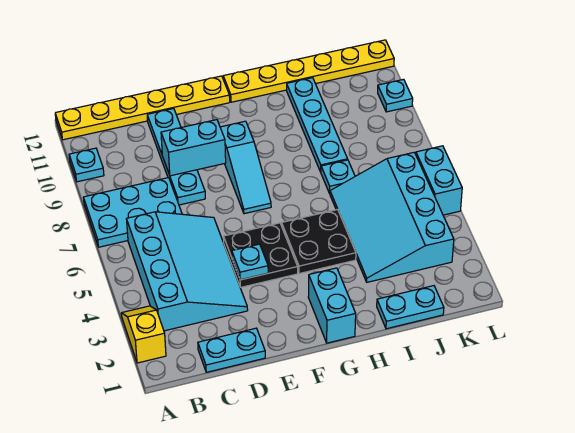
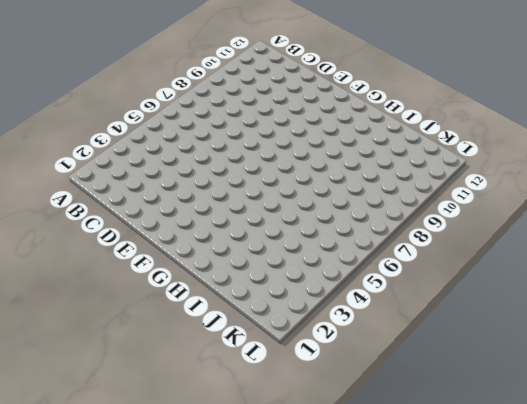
none -> yellow slope A2:A3 level 1 top 2
none -> cyan plate A7:C8 level 1
none -> cyan plate A10 level 1

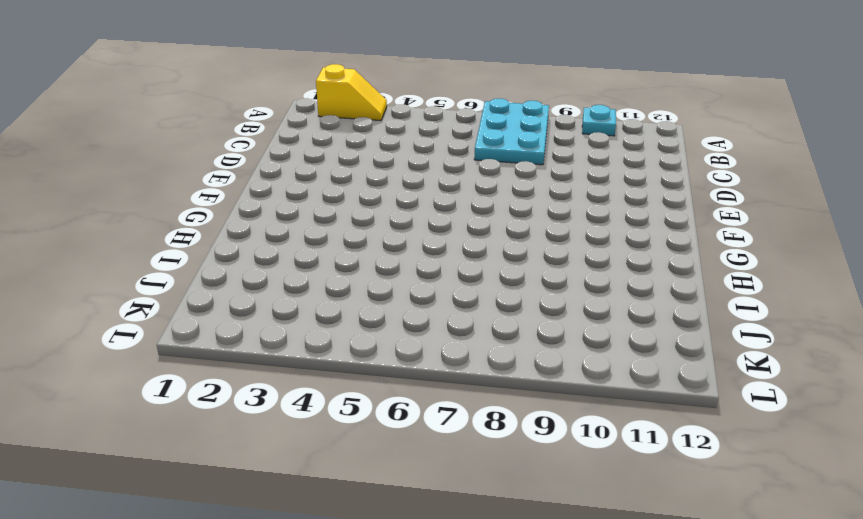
none -> yellow plate A12:F12 level 1
none -> cyan slope B3:D6 level 1 top B
none -> cyan plate C1:D1 level 1

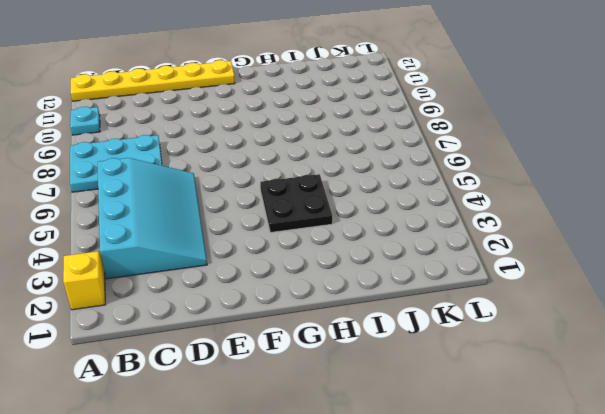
none -> cyan plate C1:D1 level 1
none -> cyan plate D8:D11 level 1
none -> black plate E4:F5 level 1

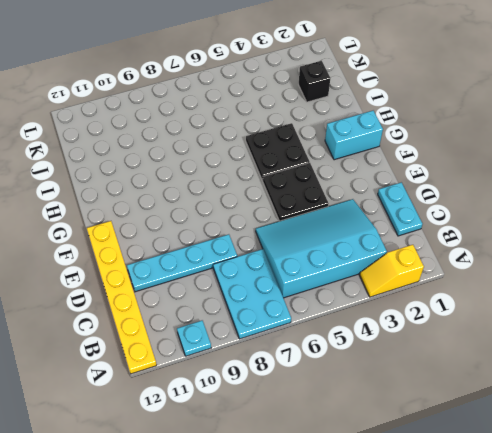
black brick J2 level 1 -> none
none -> cyan slope F7:F9 level 1 top 9
none -> yellow plate G12:L12 level 1
none -> cyan plate I1:J1 level 1

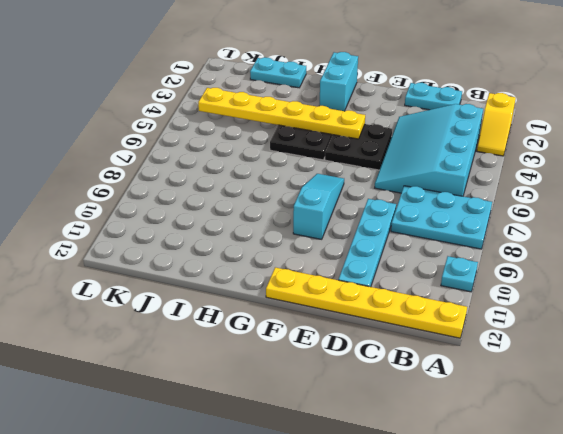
yellow plate F4:K4 level 2 -> yellow plate G12:L12 level 1
none -> cyan slope I3:K6 level 1 top K
none -> cyan plate I7 level 1
none -> cyan plate I8:I11 level 1

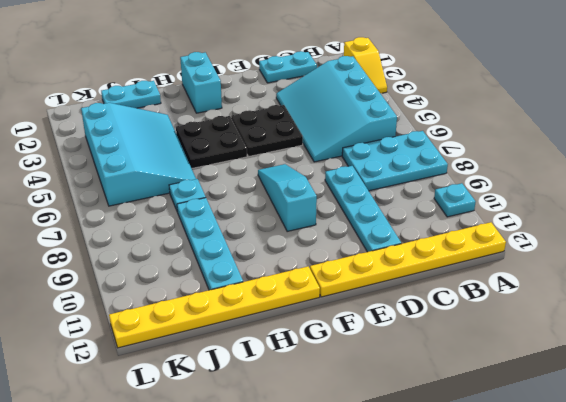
none -> cyan brick L5:L6 level 1
none -> cyan plate L10 level 1
none -> cyan brick D9:E9 level 2

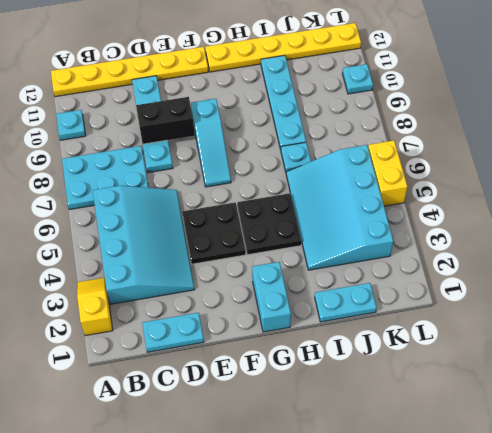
black brick D9:E9 level 2 -> cyan brick D9:E9 level 2
yellow brick L5:L6 level 1 -> cyan brick L5:L6 level 1
none -> cyan plate E4 level 2

